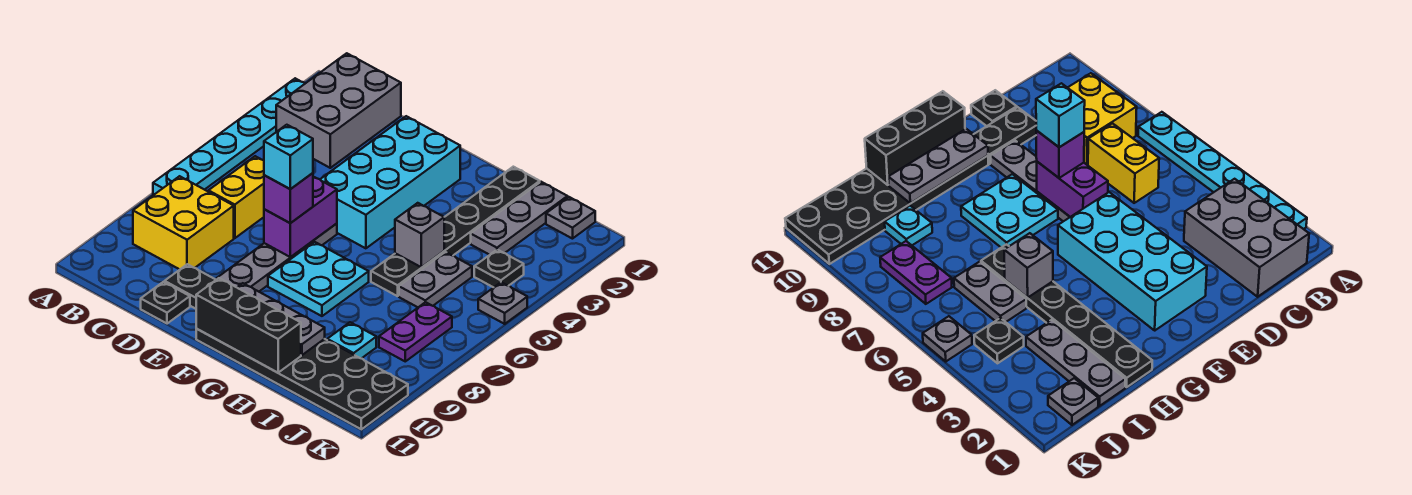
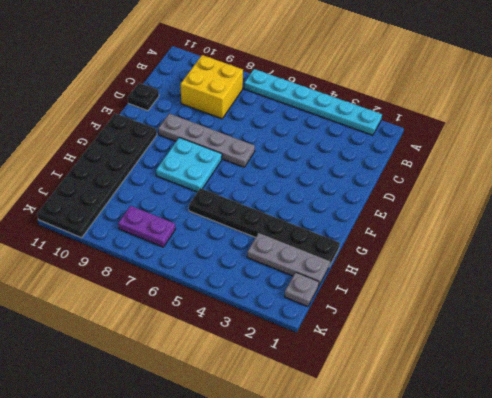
none -> grey brick B1:C3 level 1
none -> yellow brick C6:C7 level 1
none -> black plate D10:E10 level 1

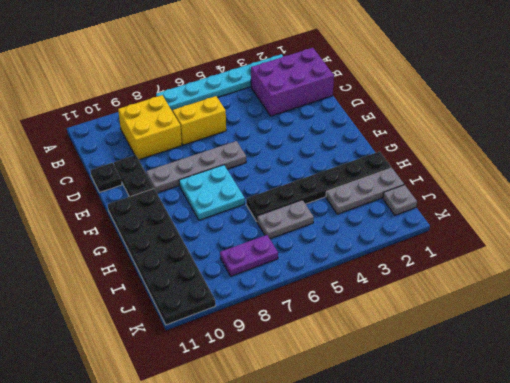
purple brick B1:C3 level 1 -> grey brick B1:C3 level 1
none -> cyan brick E2:F5 level 1
none -> cyan plate I9 level 1
none -> black plate J4 level 1

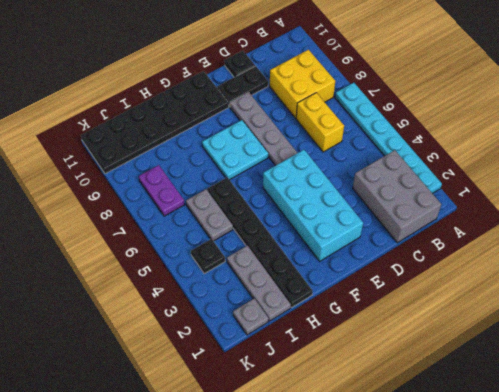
none -> cyan plate I9 level 1
none -> grey plate K5 level 1
none -> purple brick E6:E7 level 2

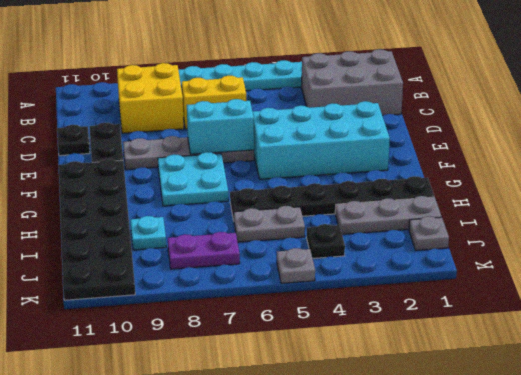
cyan brick E6:E7 level 2 -> purple brick E6:E7 level 2
none -> grey plate F10:H10 level 2
none -> black brick F11:H11 level 2
none -> grey brick H5 level 2

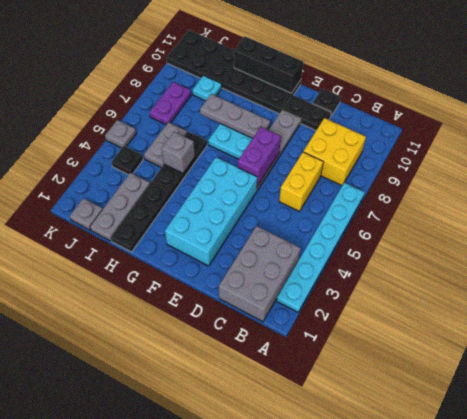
grey plate F8:H8 level 2 -> grey plate F10:H10 level 2
none -> purple brick E7 level 3
none -> cyan brick E7 level 4

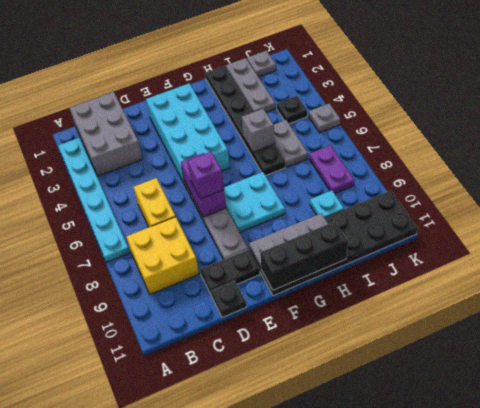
none -> cyan brick E7 level 4

